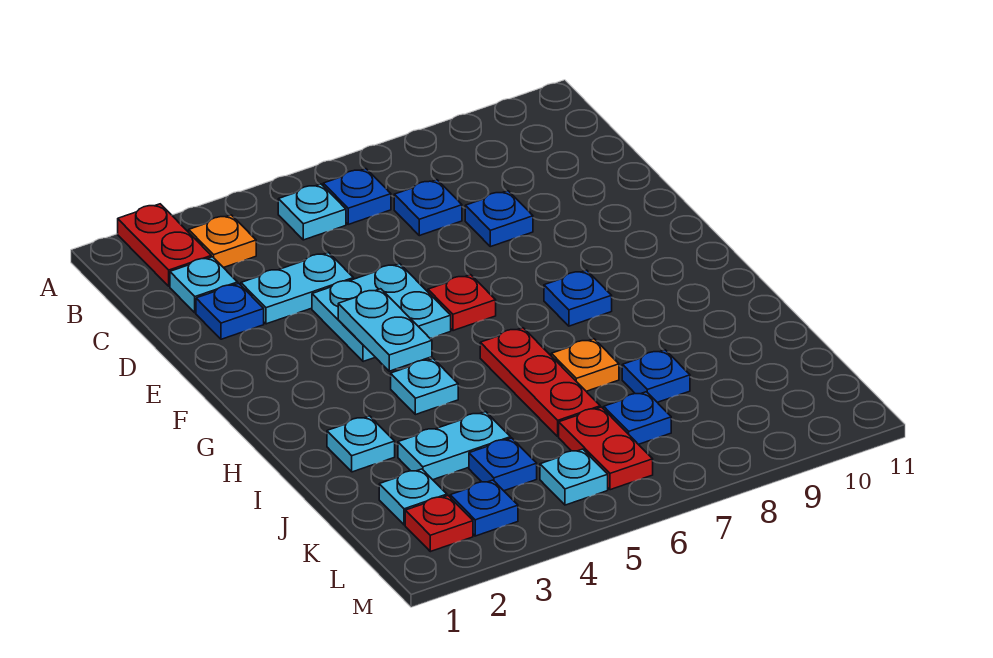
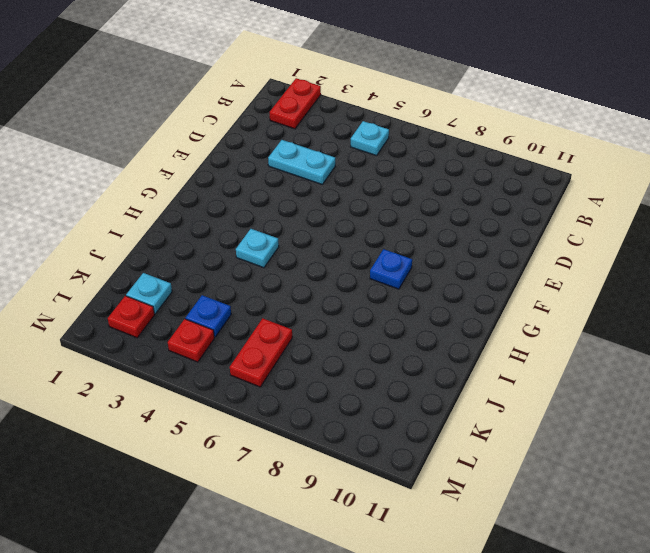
red plate L4 level 1 -> red plate F6 level 1
none -> orange plate B3 level 1
none -> blue plate B6 level 1
none -> cyan plate C2 level 1

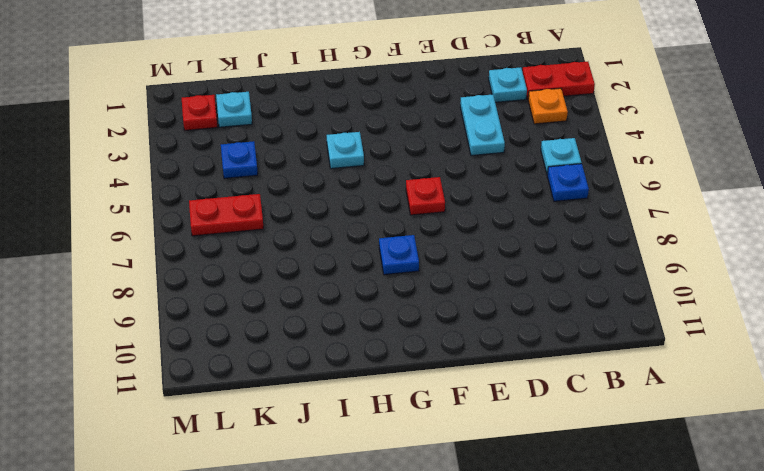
none -> blue plate C7 level 1
none -> blue plate D2 level 1
none -> blue plate D8 level 1

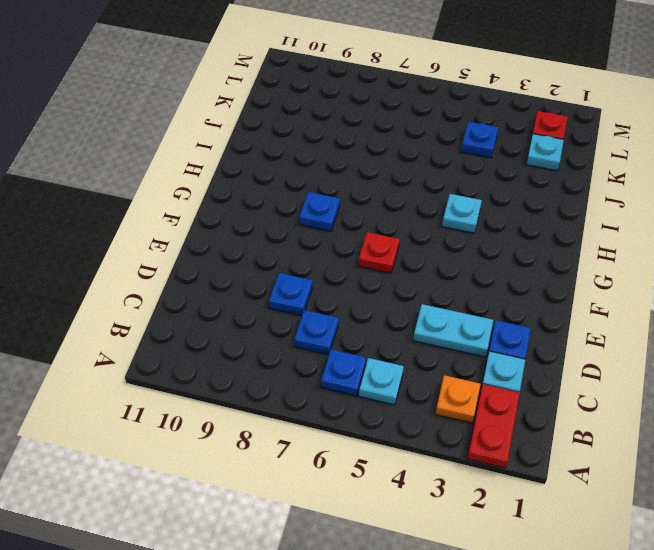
none -> cyan plate E4:F5 level 1
none -> red plate H6:J6 level 1
none -> cyan plate I2 level 1

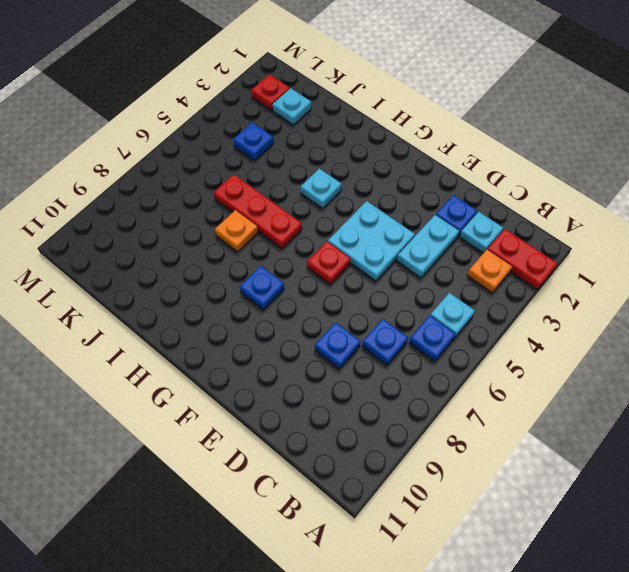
none -> cyan plate I2 level 1
none -> cyan plate J3:J4 level 1
none -> blue plate J8 level 1

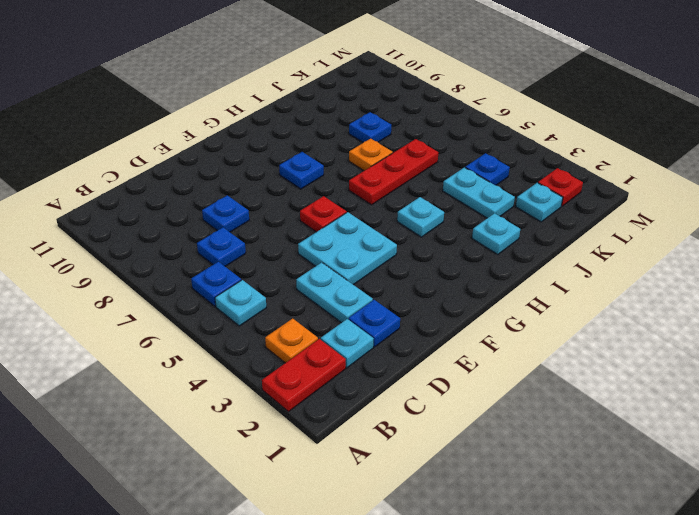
none -> red plate K6:L6 level 1
none -> blue plate K7 level 1
none -> blue plate L3 level 1

